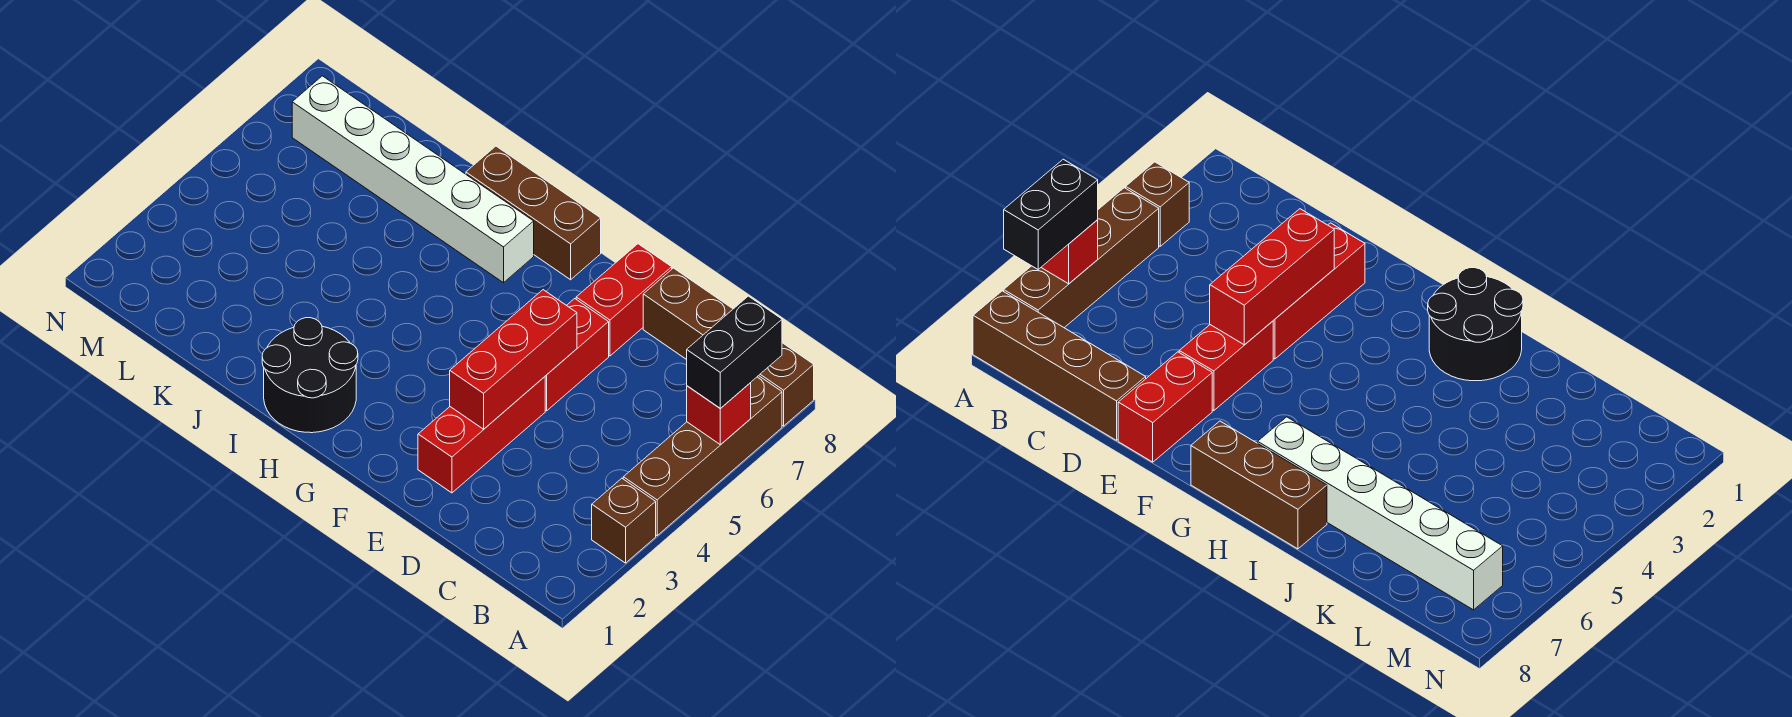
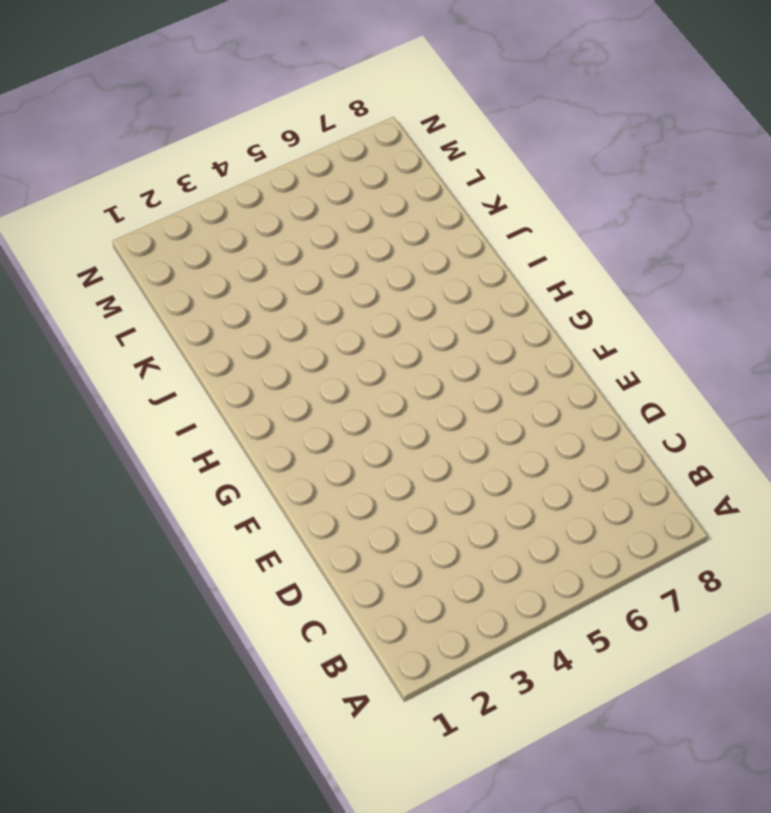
none -> brown brick A3 level 1
none -> brown brick A4:A7 level 1
none -> brown brick A8:D8 level 1

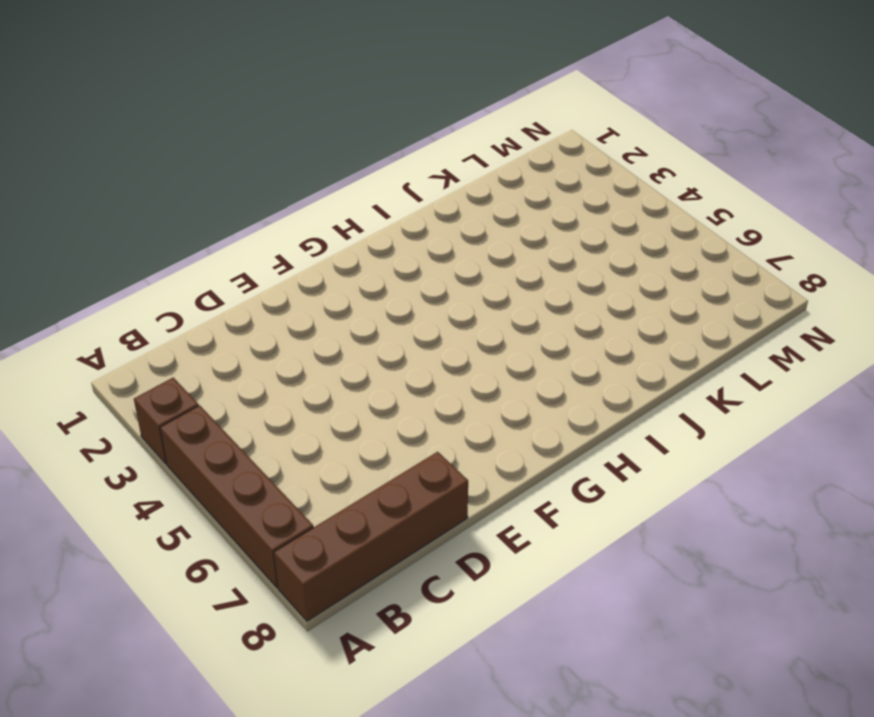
none -> red brick E2:E4 level 1
none -> red brick E5:E6 level 1
none -> red brick E7:E8 level 1

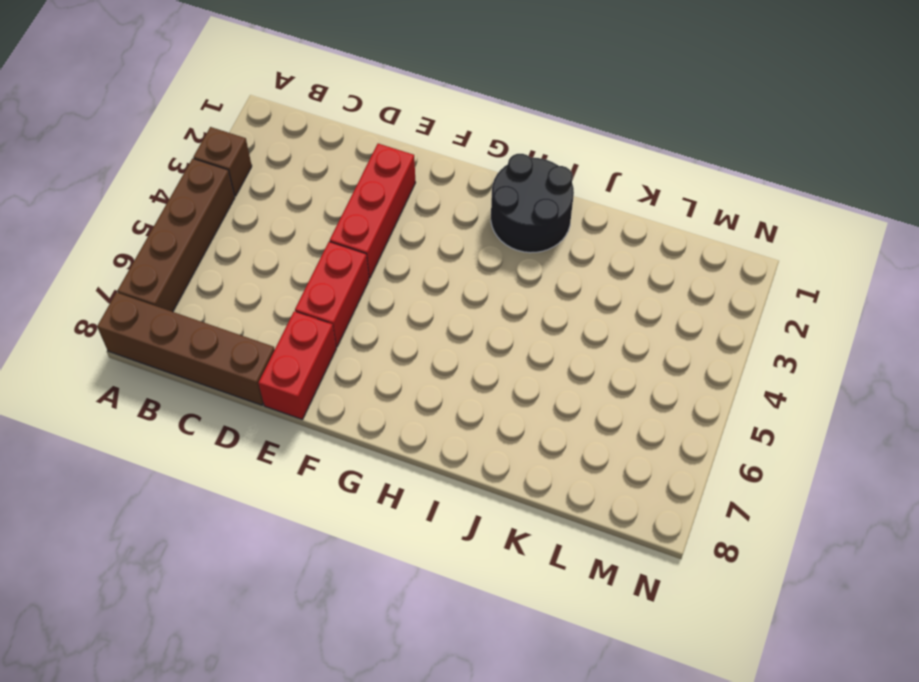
none -> brown brick G8:I8 level 1
none -> white brick H7:M7 level 1
none -> red brick A6 level 2

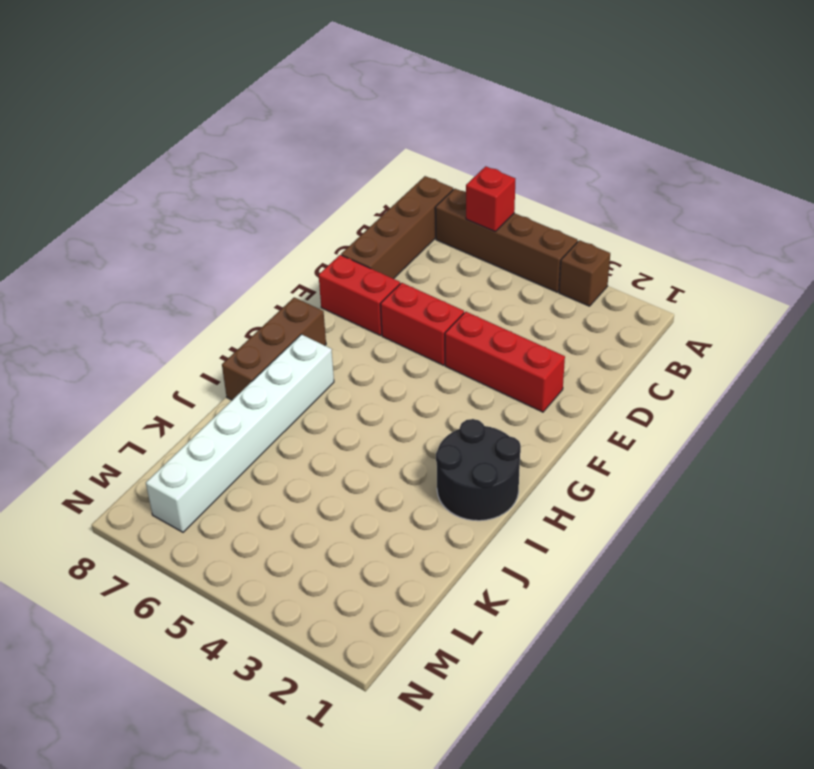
none -> red brick E3:E5 level 2
none -> black brick A6:A7 level 3

